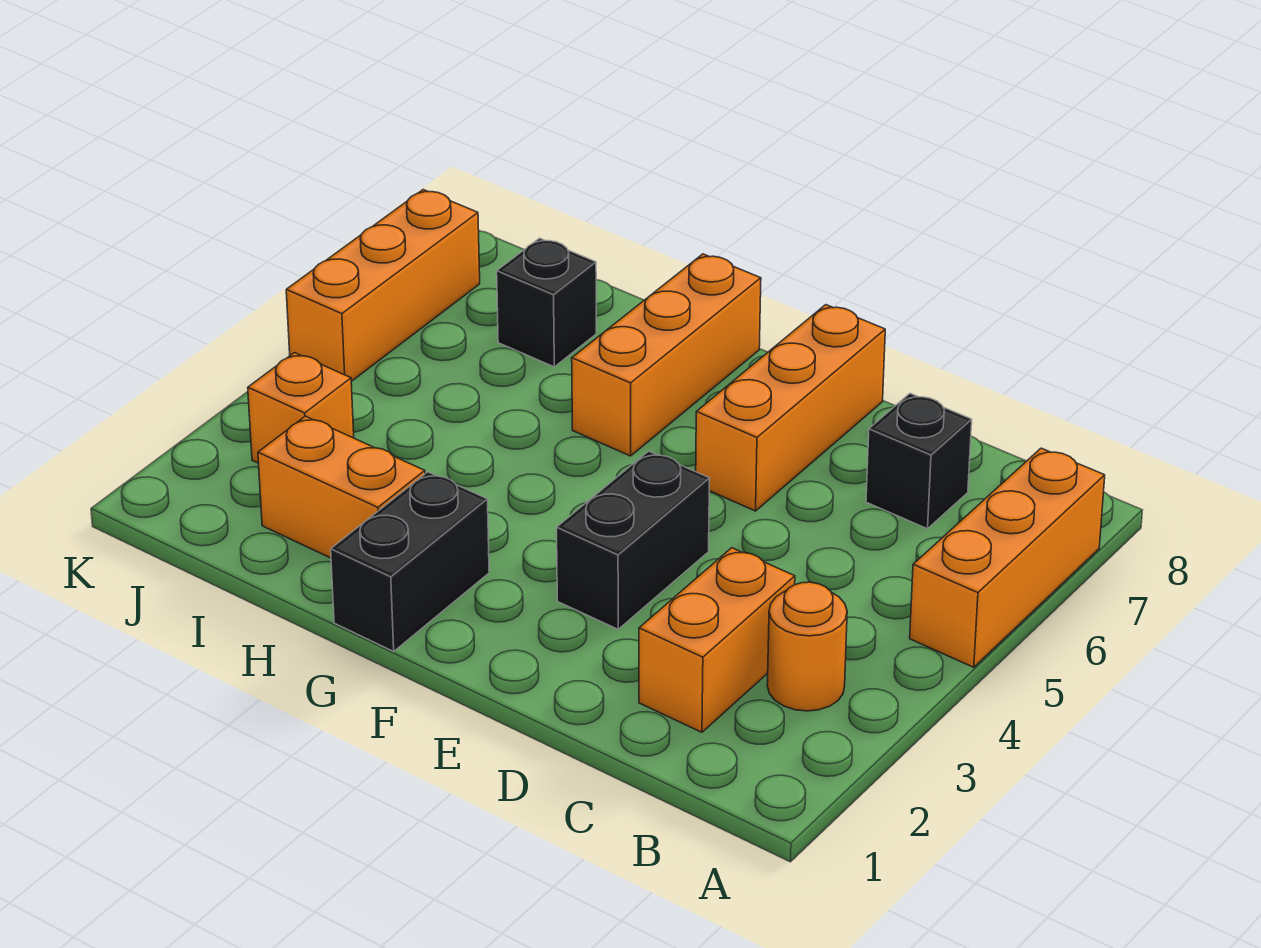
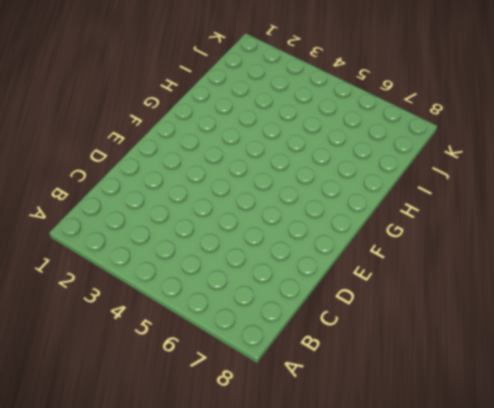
none -> orange brick A5:A7 level 1
none -> orange round brick B3 level 1
none -> orange brick C2:C3 level 1

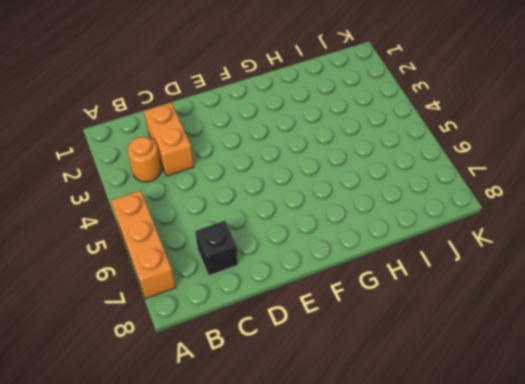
none -> black brick E3:E4 level 1
none -> orange brick E6:E8 level 1
none -> black brick G1:G2 level 1

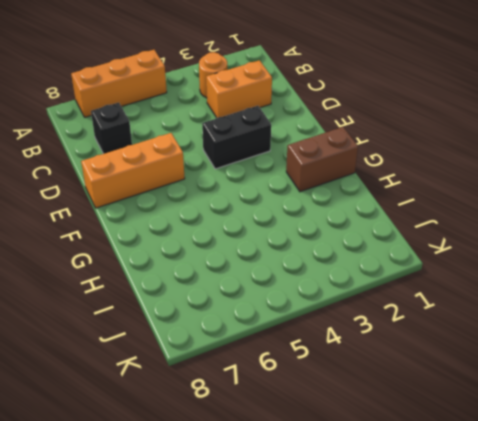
brown brick G1:G2 level 1 -> black brick G1:G2 level 1
none -> orange brick G6:G8 level 1
none -> orange brick H2:I2 level 1
none -> black brick I7 level 1

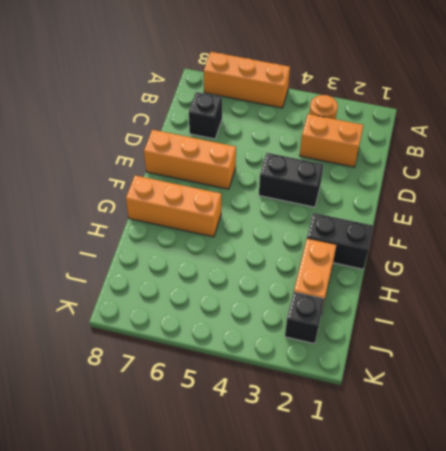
black brick J2 level 1 -> black brick I7 level 1
none -> orange brick J3 level 1
none -> orange brick K5:K7 level 1

